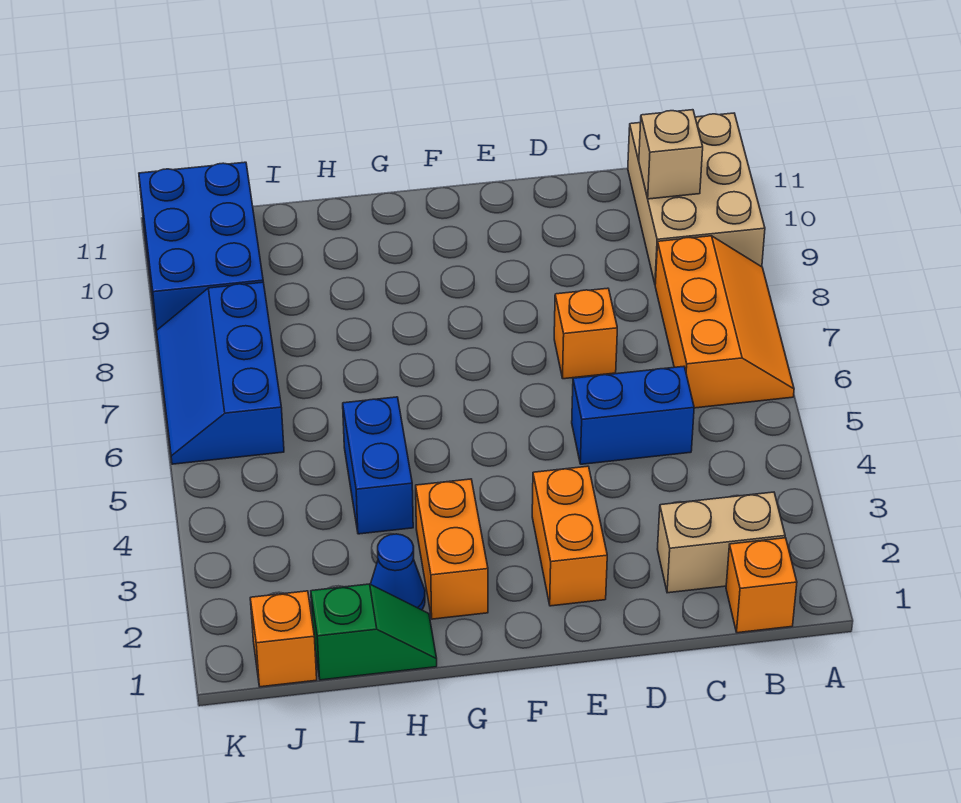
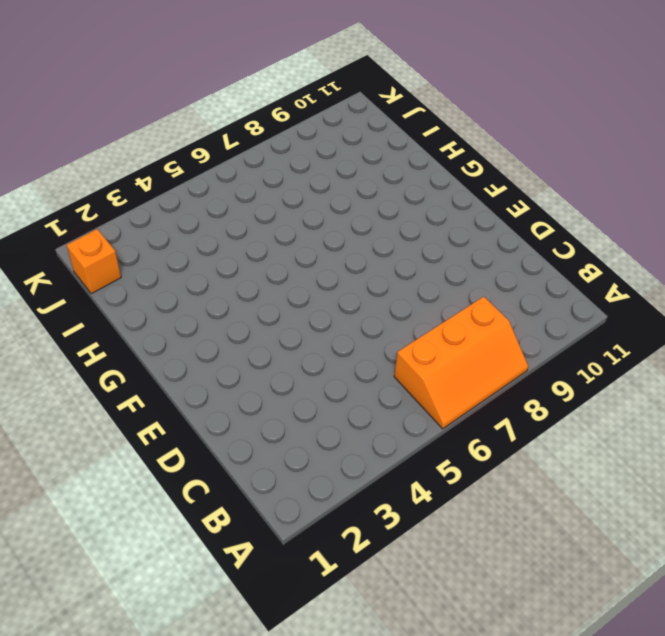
none -> tan brick A9:B11 level 1
none -> orange brick B1 level 1
none -> tan brick B2:C2 level 1

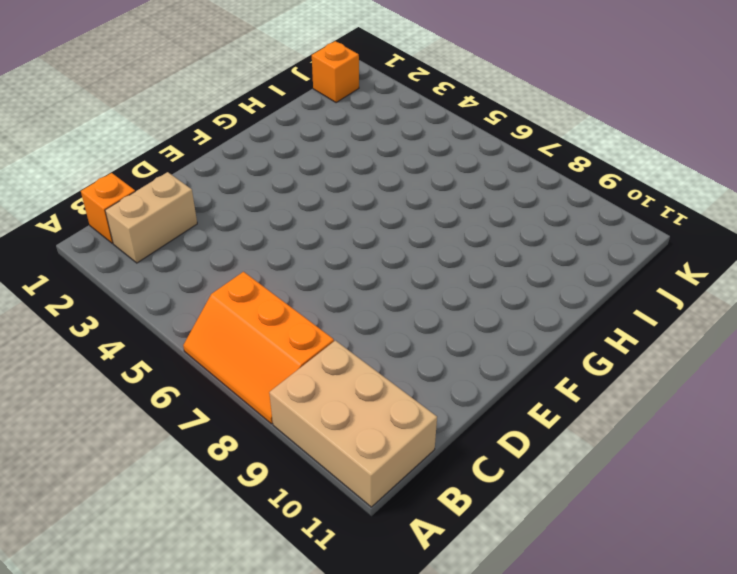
none -> blue brick C5:D5 level 1
none -> orange brick D7 level 1
none -> orange brick E2:E3 level 1

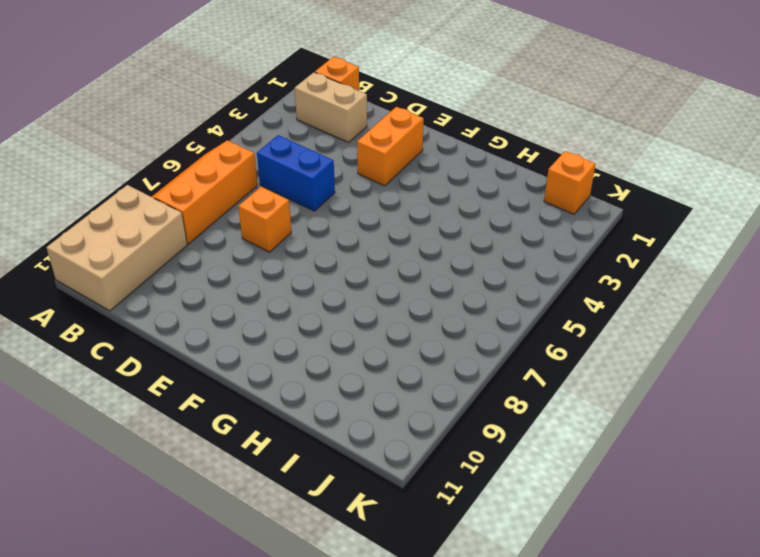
none -> orange brick G2:G3 level 1
none -> green slope H1:I1 level 1 top I
none -> blue cone H2 level 1

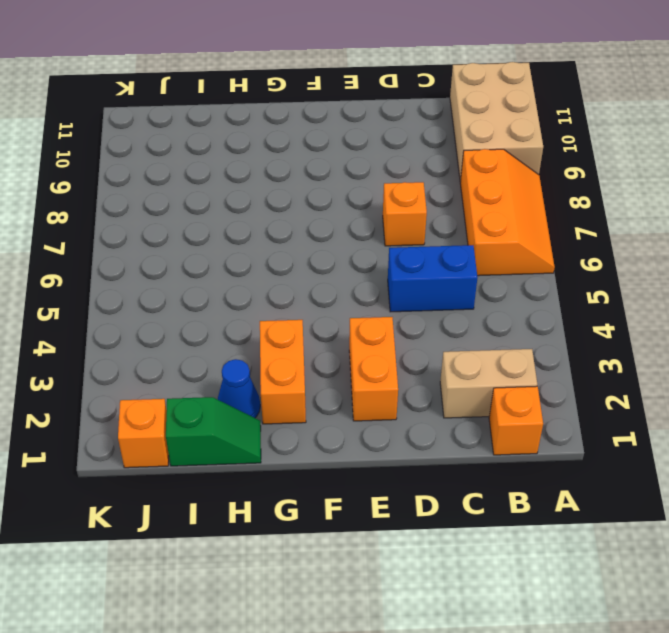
none -> blue brick H4:H5 level 1
none -> blue slope J6:K8 level 1 top J
none -> blue brick J9:K11 level 1

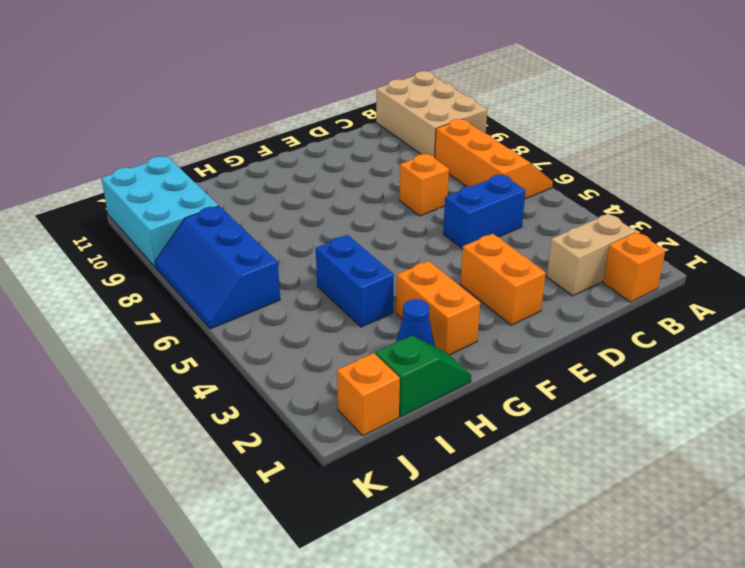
cyan brick J9:K11 level 1 -> blue brick J9:K11 level 1
none -> tan brick B10 level 2

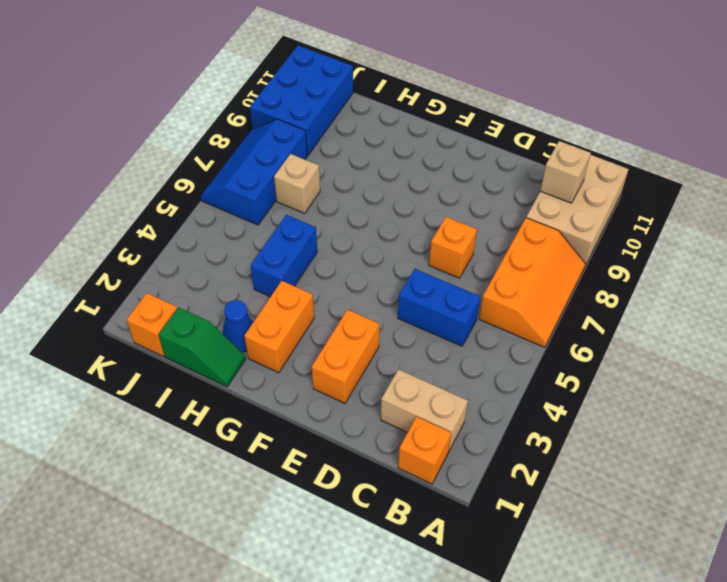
tan brick I7 level 1 -> none

